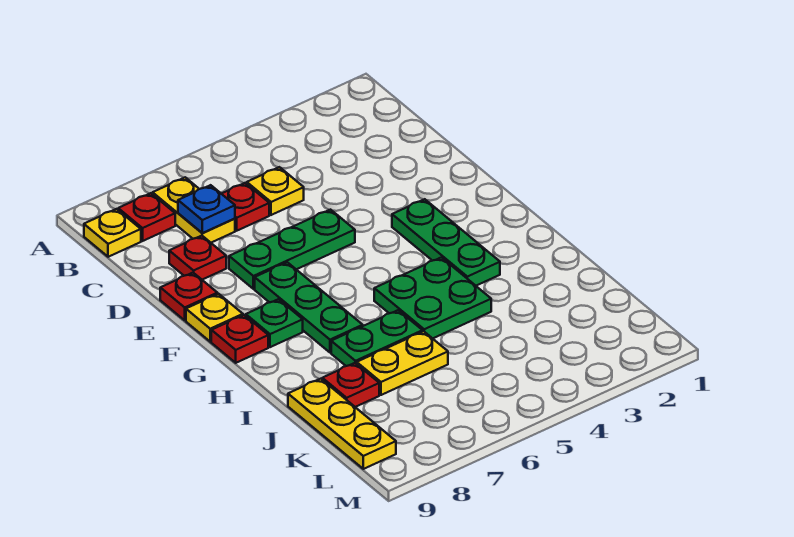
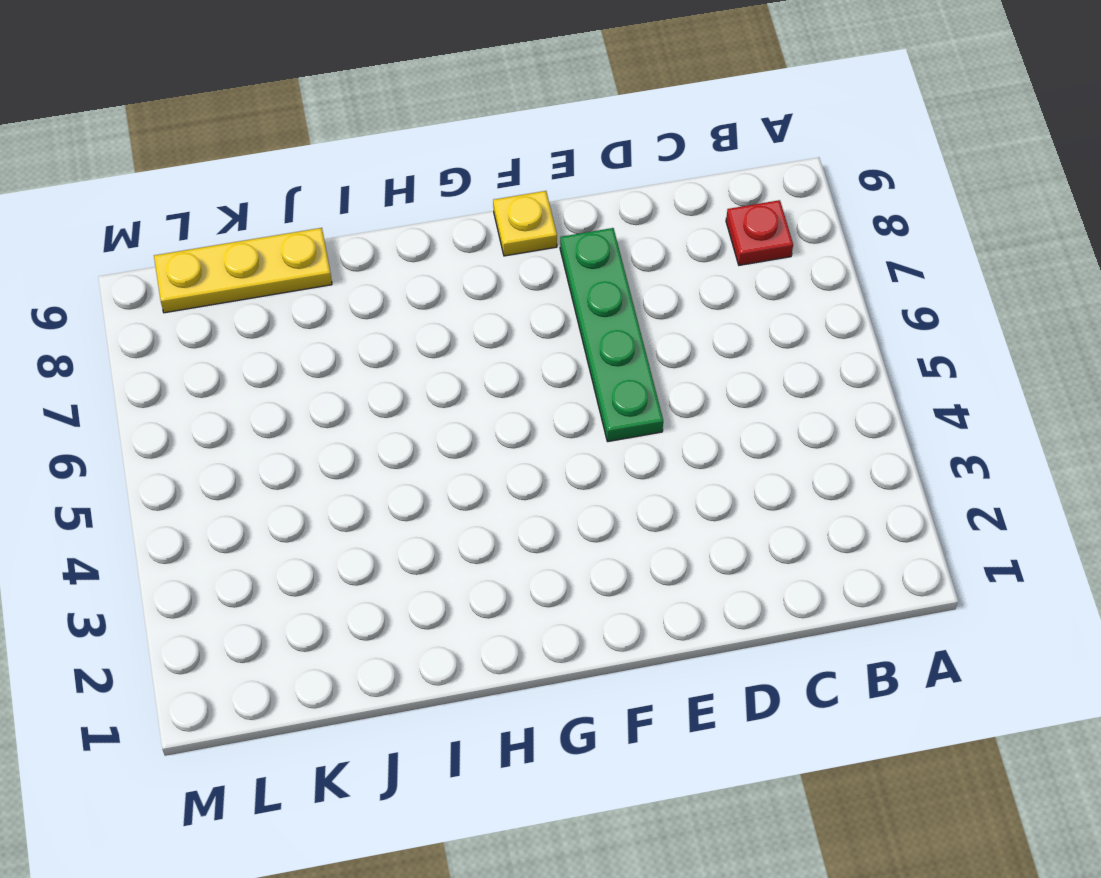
green plate E5:E8 level 1 -> green plate E5:E7 level 1
none -> yellow plate B7:C7 level 1
none -> yellow plate B9 level 1
none -> yellow plate C5 level 1

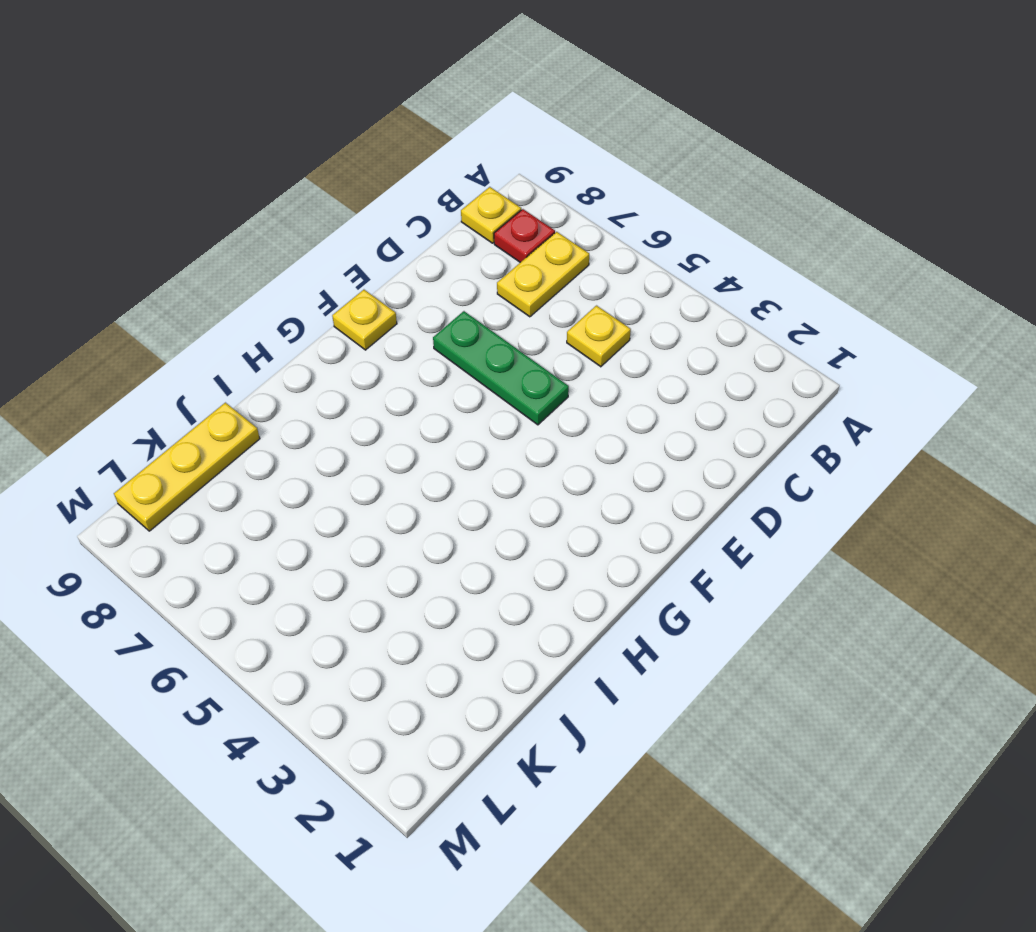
none -> red plate C6 level 1
none -> red plate D8 level 1
none -> red plate E9 level 1

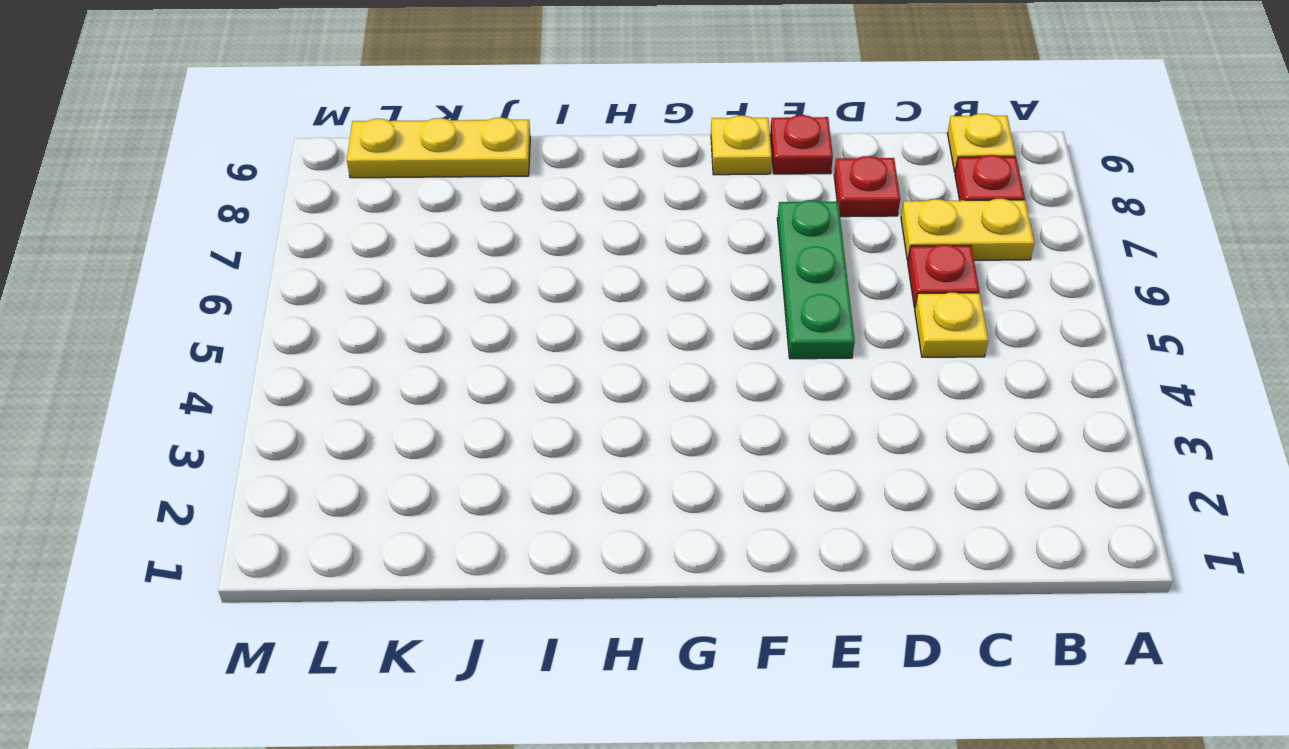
none -> green plate F3:H3 level 1
none -> green plate F7:H7 level 1
none -> green plate G8 level 1

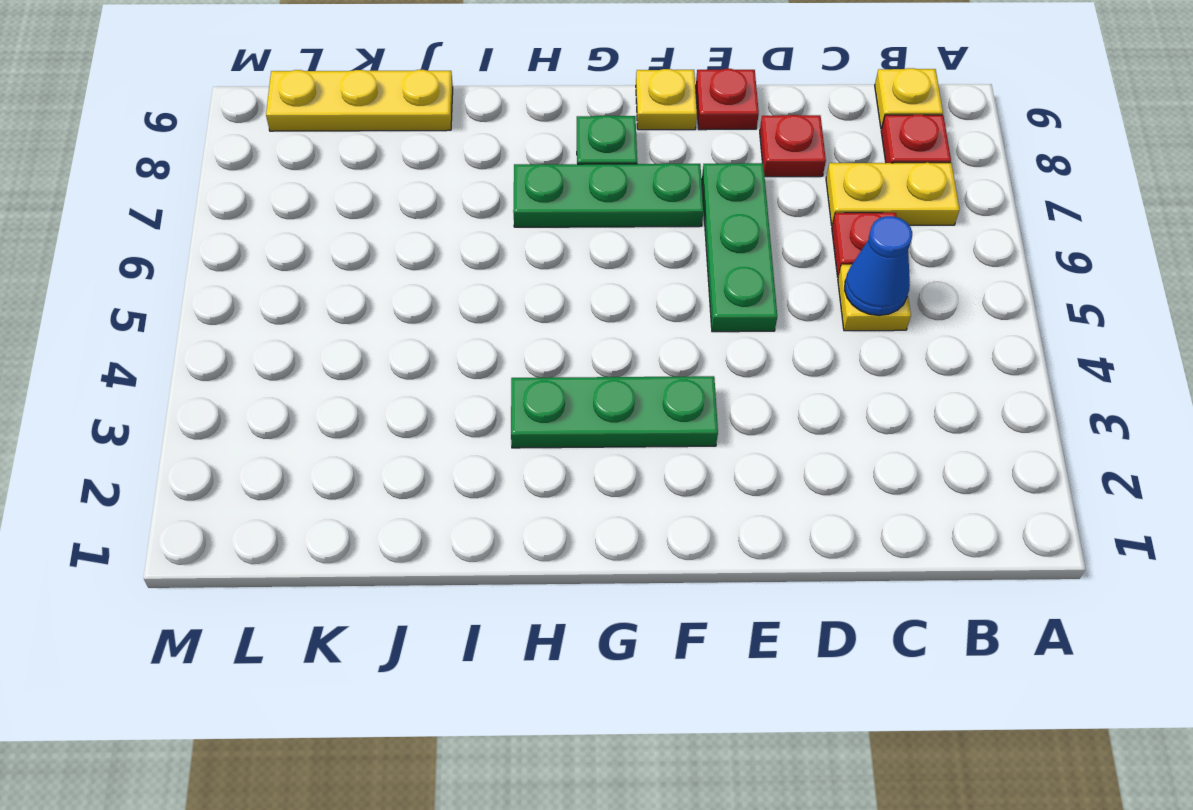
blue cone C5 level 2 -> none
none -> red plate G9 level 1
none -> green plate H4:I5 level 1
none -> green plate I6:I7 level 1

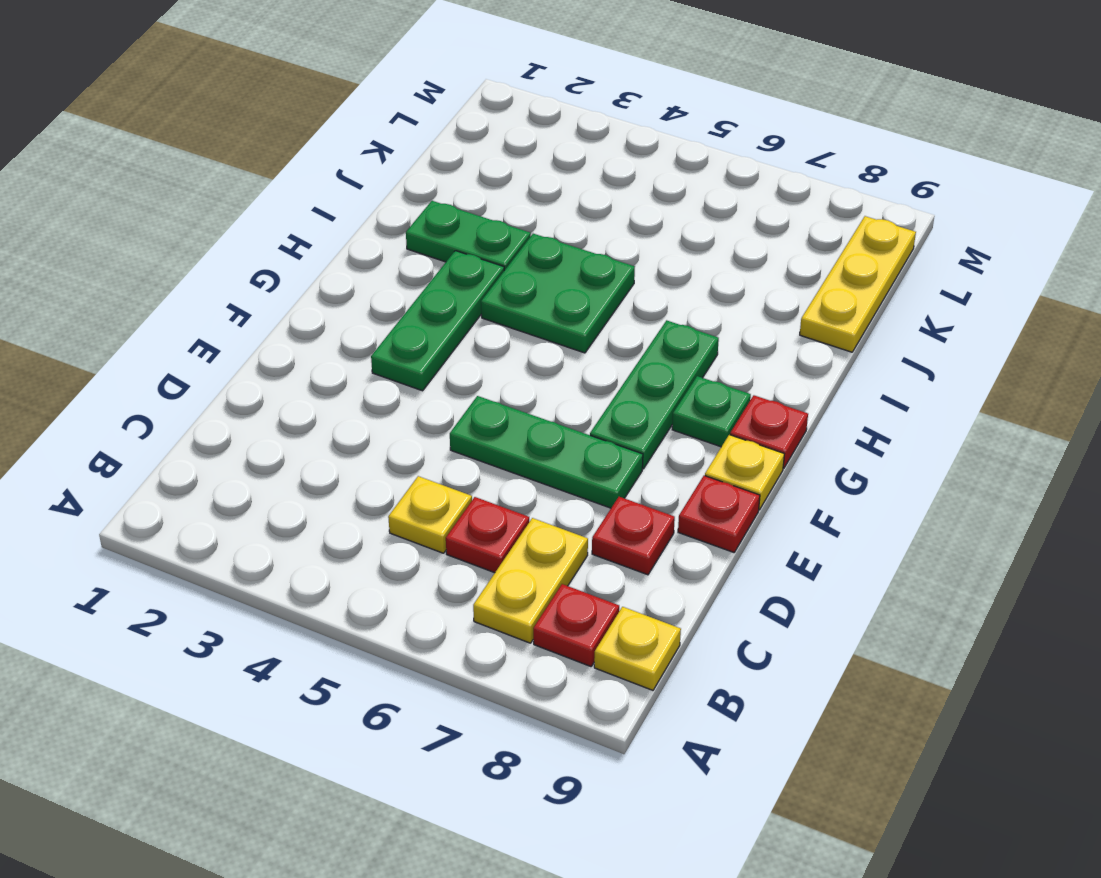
green plate I2:I3 level 1 -> green plate I6:I7 level 1
none -> yellow plate J6:J7 level 1
none -> red plate J8 level 1
none -> blue plate C7 level 2

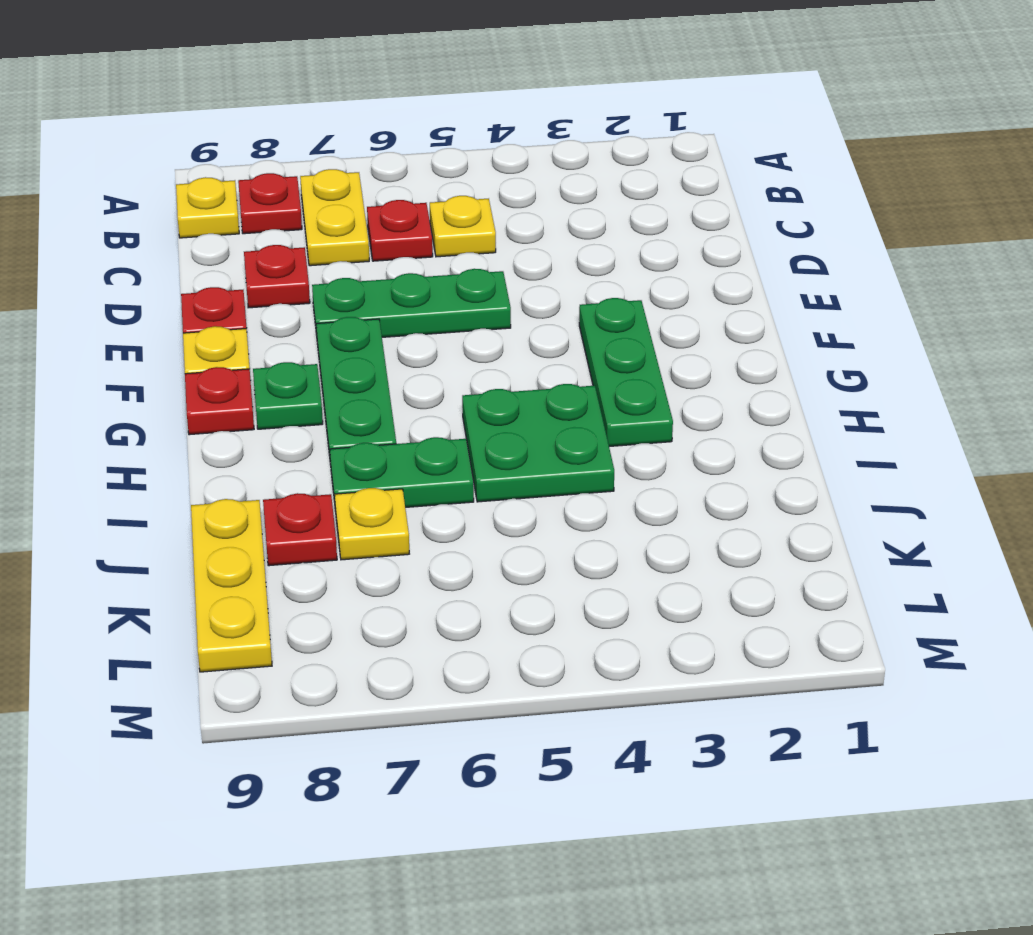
yellow plate J7 level 1 -> yellow plate J6:J7 level 1
none -> blue plate C7 level 2

